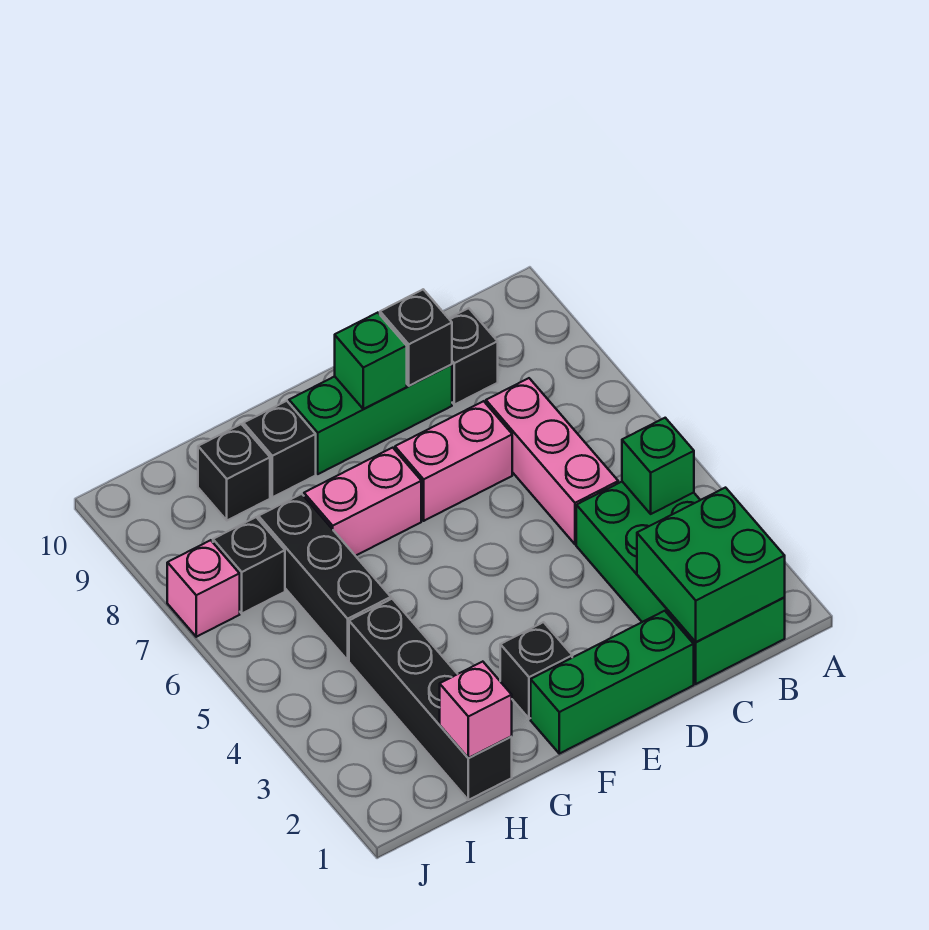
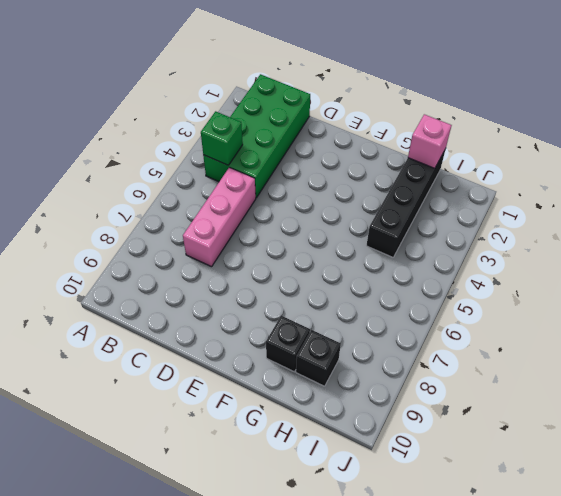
none -> black brick C9 level 1
none -> green brick D1:F1 level 1
none -> pink brick D7:E7 level 1

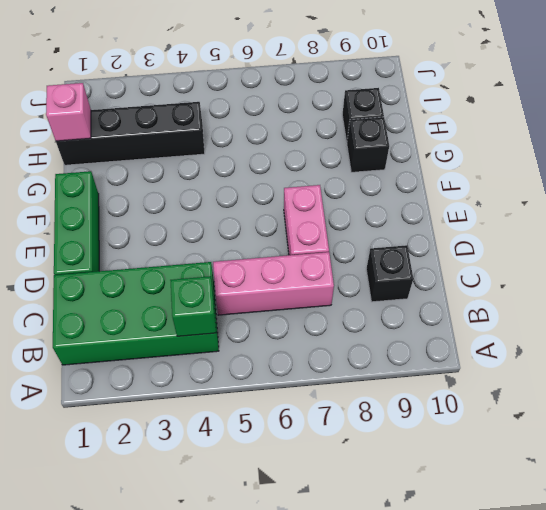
none -> green brick D9:F9 level 1
none -> black brick F2 level 1
none -> pink brick F7:G7 level 1

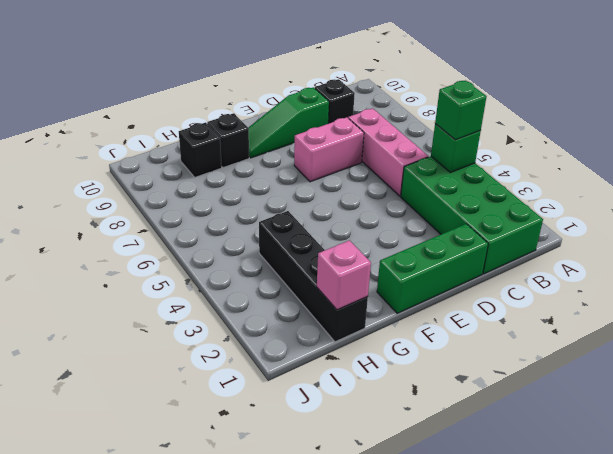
green brick B4 level 3 -> green brick E9 level 2
green slope D9:F9 level 1 top D -> green brick D9:F9 level 1
none -> black brick F2 level 1
none -> pink brick F7:G7 level 1
none -> black brick H5:H7 level 1

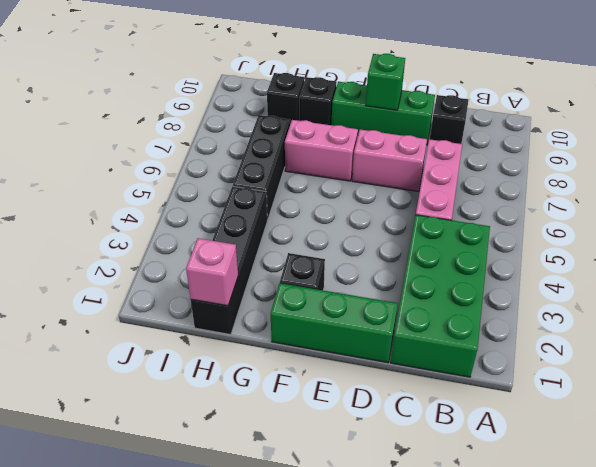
none -> black brick I7 level 1
none -> pink brick J7 level 1
none -> green brick B1:C2 level 2

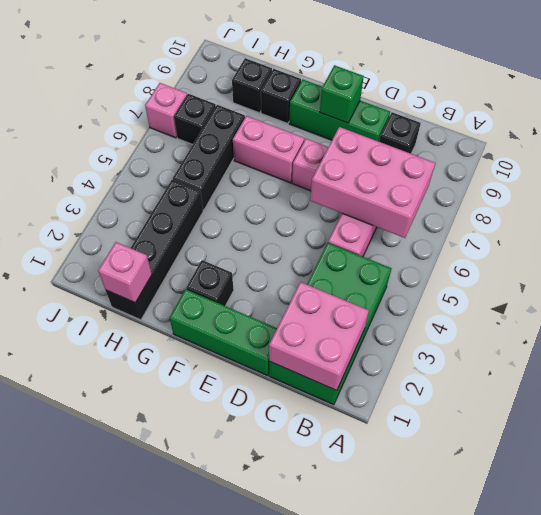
pink brick B1:C2 level 2 -> green brick B1:C2 level 2
pink brick B6:D7 level 2 -> none
none -> green brick B4 level 2
none -> black brick D9 level 2

